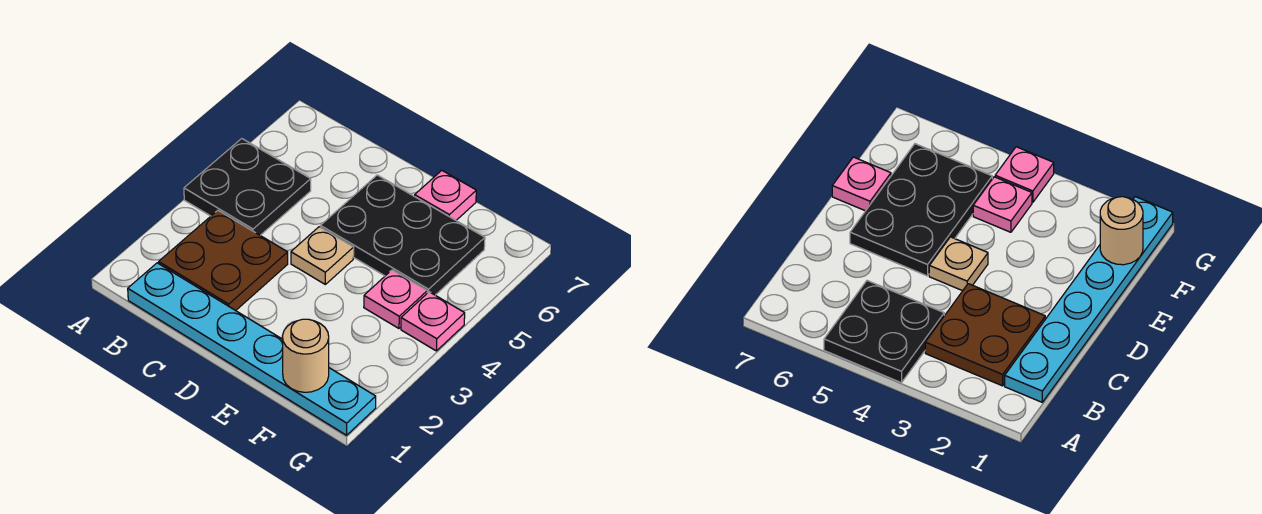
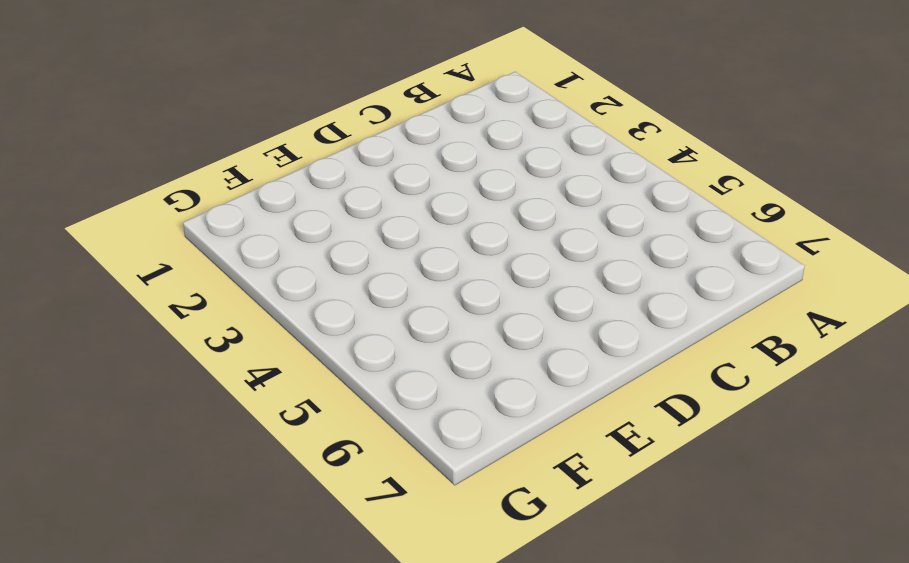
none -> black plate A4:B5 level 1
none -> cyan plate B1:G1 level 1

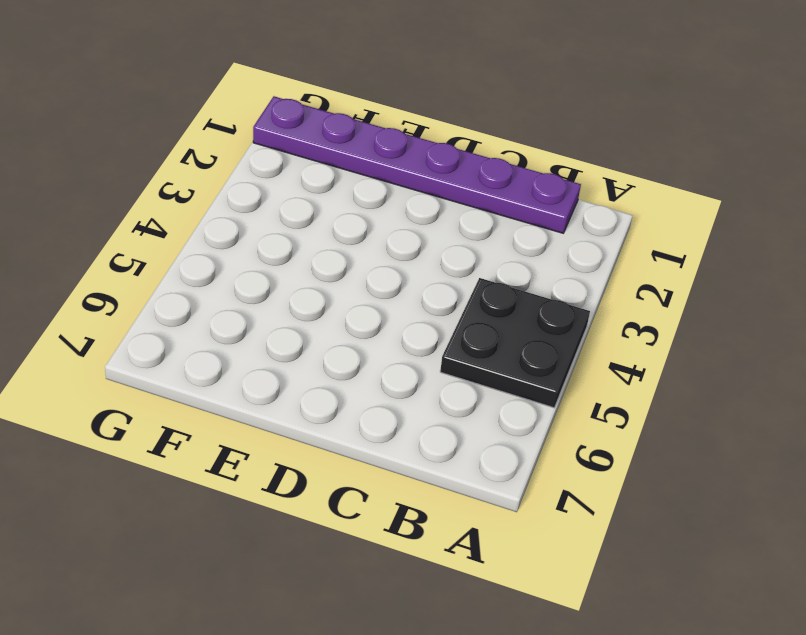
purple plate B1:G1 level 1 -> cyan plate B1:G1 level 1
none -> brown plate B2:C3 level 1
none -> tan plate D4 level 1

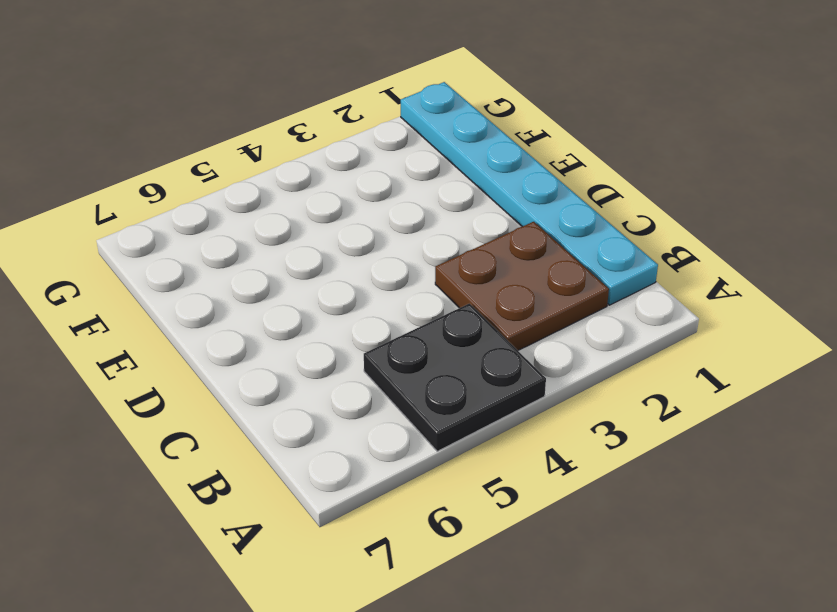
none -> tan plate D4 level 1
none -> black plate D5:F6 level 1

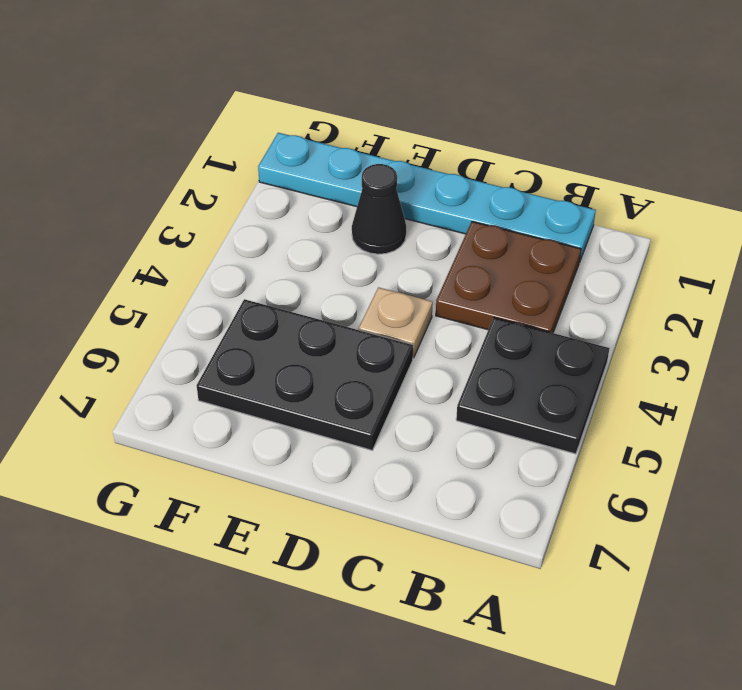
black cone E2 level 1 -> none
none -> pink plate E7 level 1
none -> pink plate F4 level 1

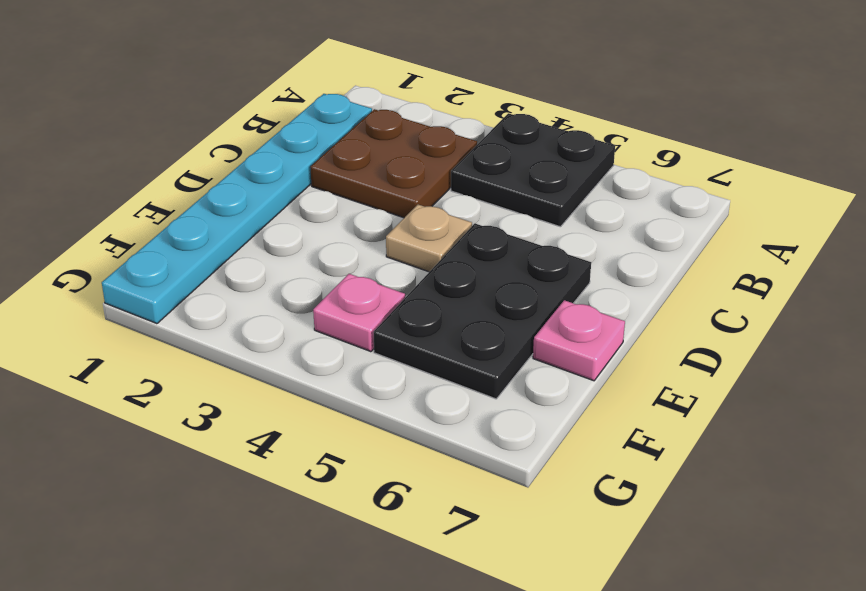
none -> pink plate G4 level 1
none -> tan round brick F1 level 2

